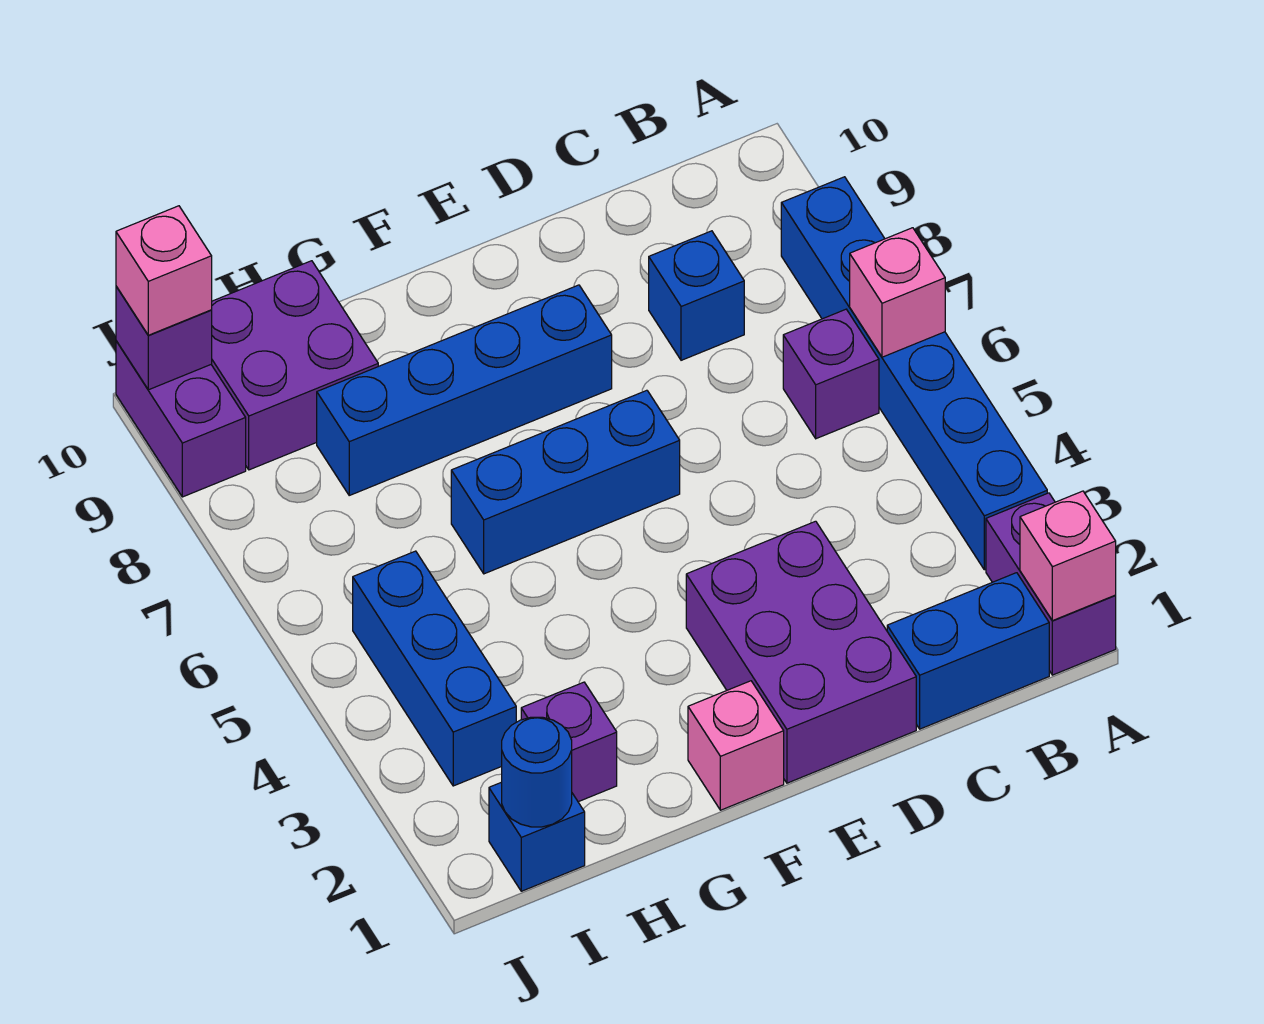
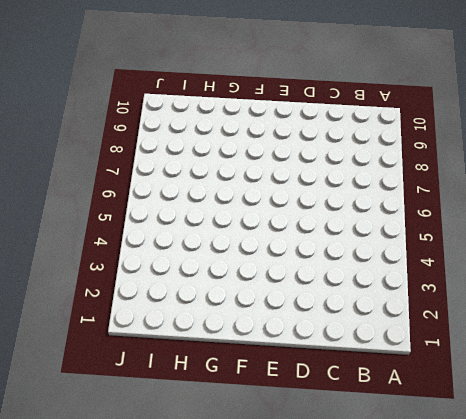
none -> purple brick A1:A2 level 1
none -> blue brick A3:A8 level 1
none -> blue brick B1:C1 level 1

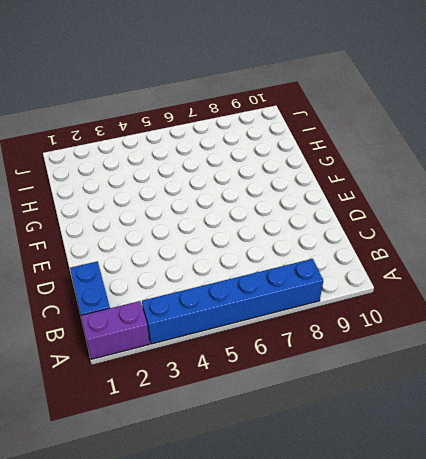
none -> purple brick B6 level 1
none -> blue brick C8 level 1
none -> purple brick D1:E3 level 1

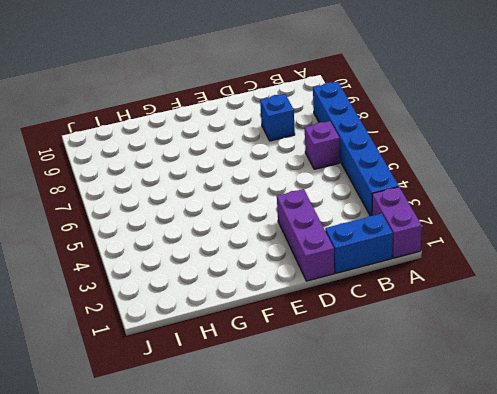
purple brick D1:D3 level 1 -> purple brick D1:E3 level 1
none -> blue brick E6:G6 level 1
none -> blue brick E8:H8 level 1
none -> pink brick F1 level 1

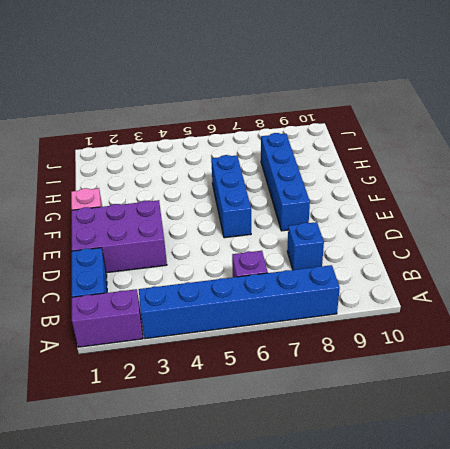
none -> purple brick H2 level 1
none -> purple brick H9:I10 level 1
none -> blue brick I1 level 1

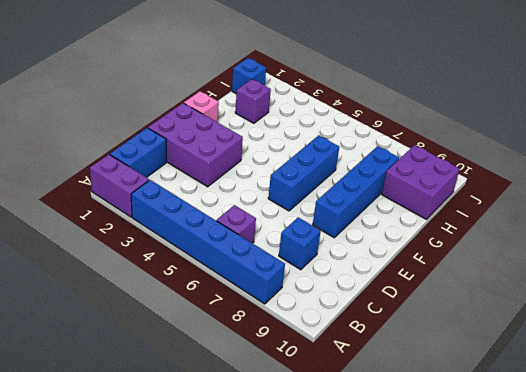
none -> blue brick I3:I5 level 1
none -> purple brick J9:J10 level 1
none -> pink brick A1 level 2

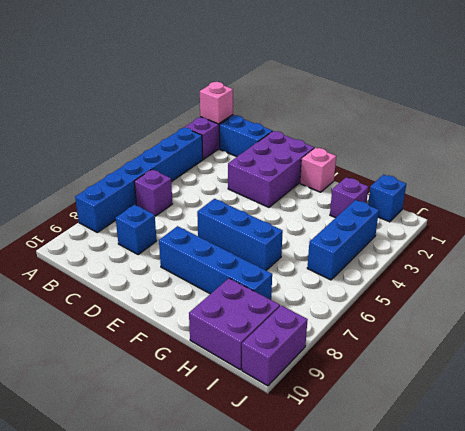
none -> pink brick A6 level 2
none -> blue round brick I1 level 2
none -> purple brick J10 level 2

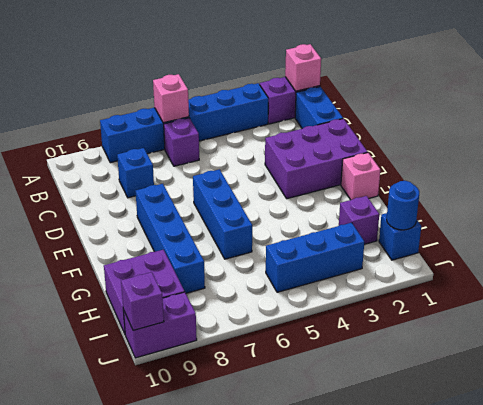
none -> pink brick J10 level 3

